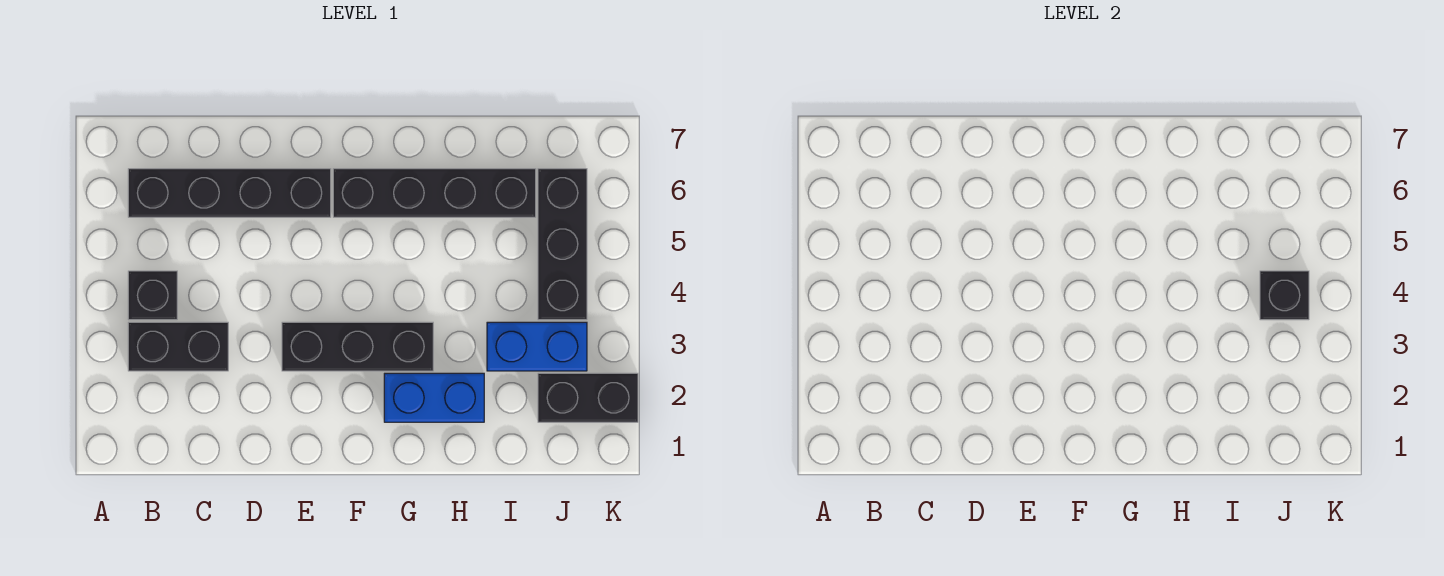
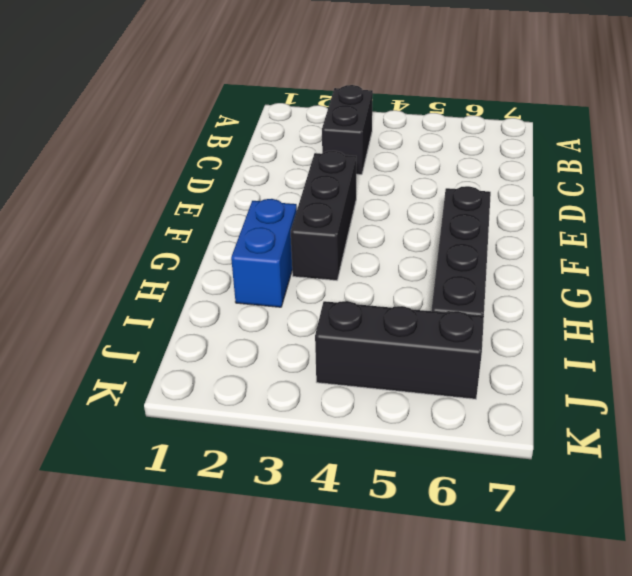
none -> black brick B4 level 1
none -> black brick B6:E6 level 1

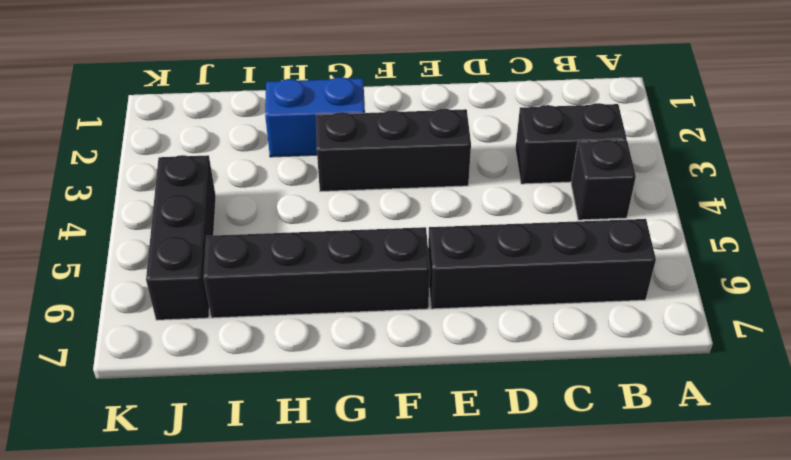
none -> blue brick I3:J3 level 1
none -> black brick J2:K2 level 1

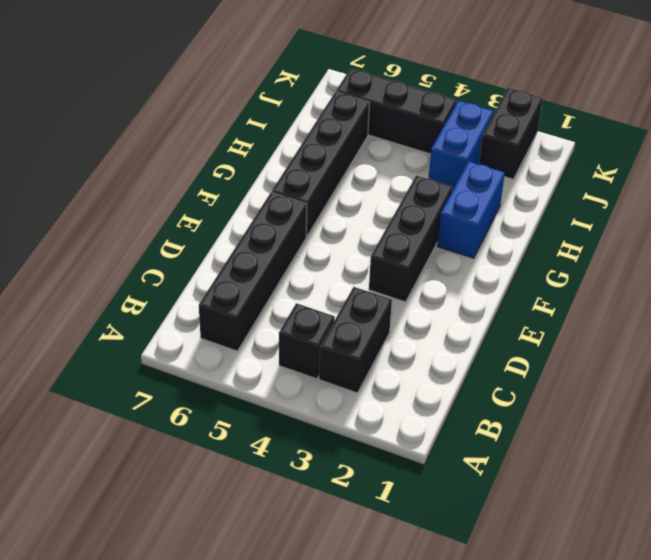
none -> black brick J4 level 2

